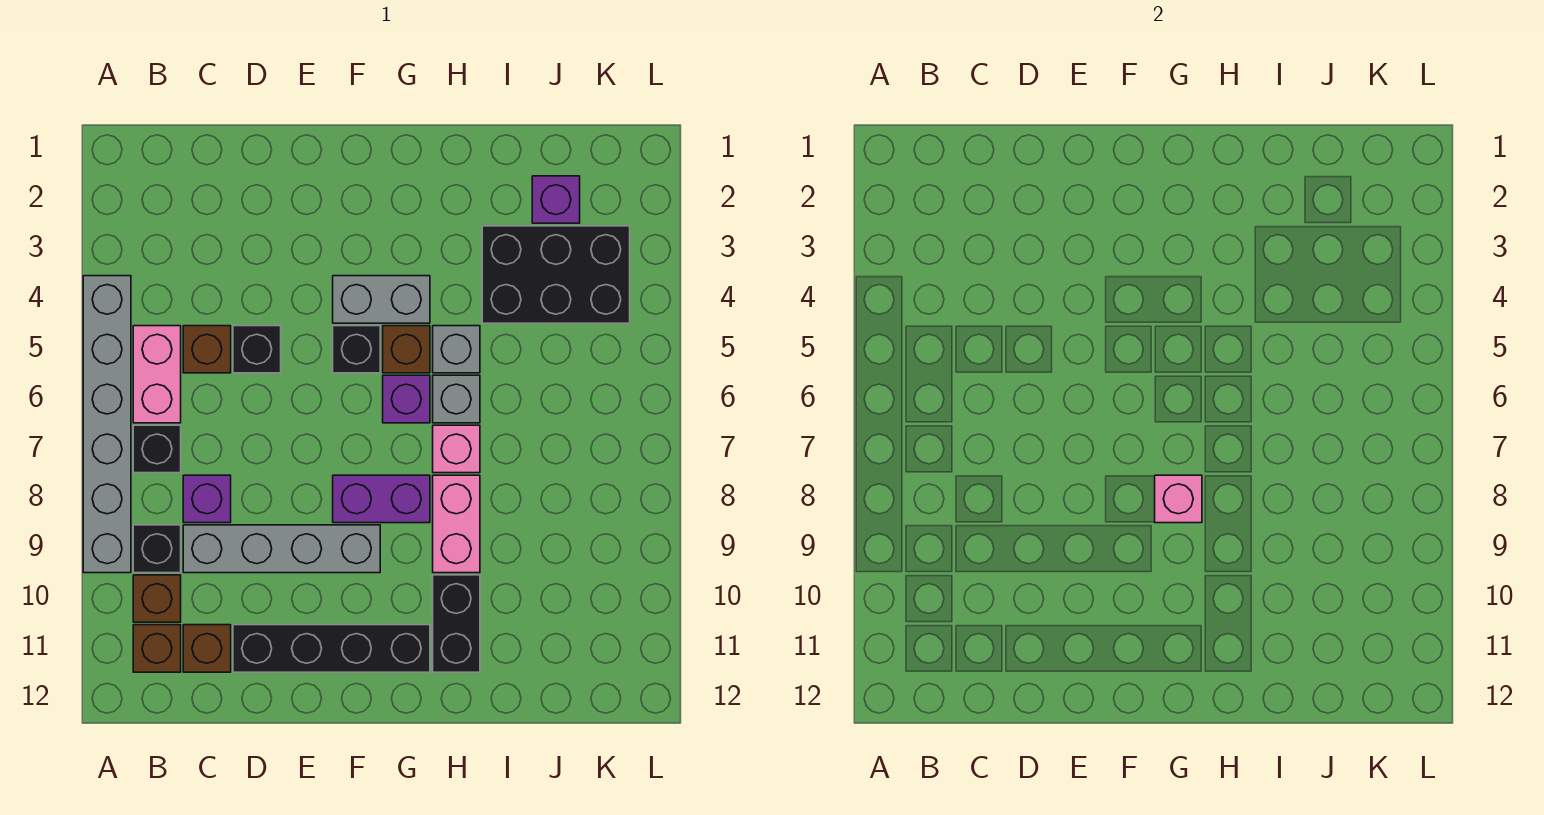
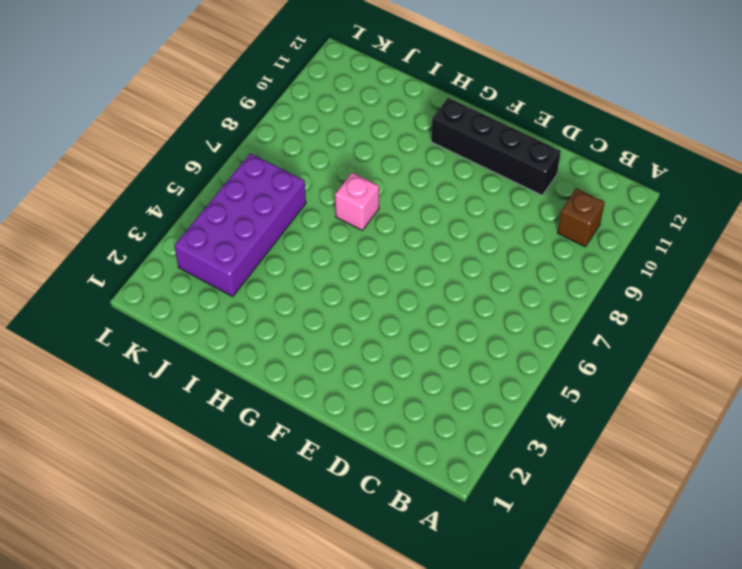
purple brick J3:K6 level 1 -> black brick I3:K4 level 1
none -> grey brick A4:A9 level 1
none -> pink brick B5:B6 level 1
none -> black brick B7 level 1

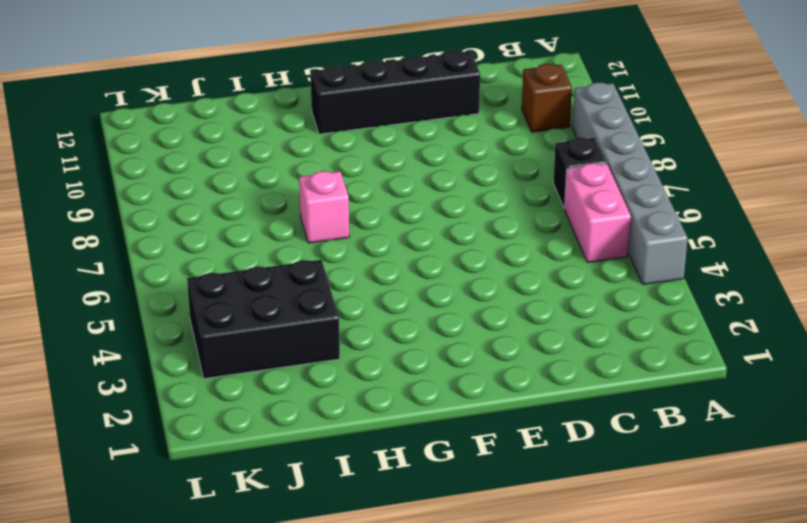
none -> black brick B9 level 1
none -> brown brick B11 level 1
none -> brown brick C5 level 1

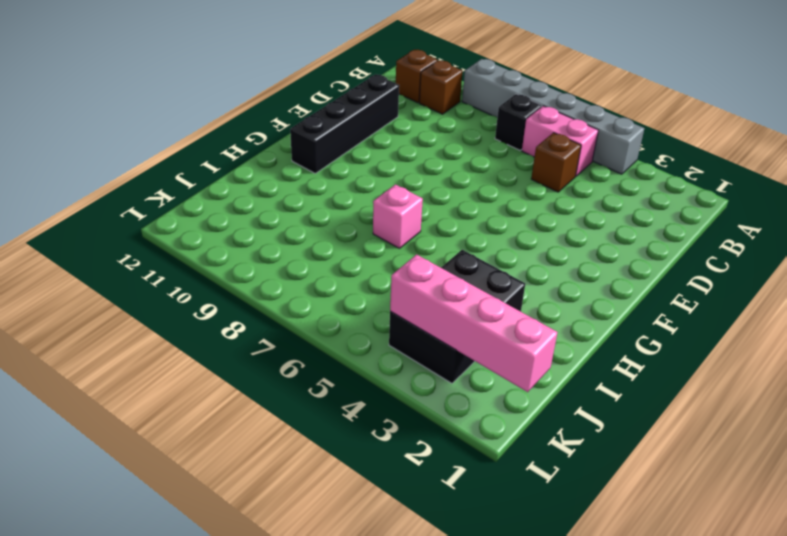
pink brick K1:K4 level 2 -> none
none -> black brick B9 level 1
none -> purple brick C8 level 1
none -> grey brick C9:F9 level 1

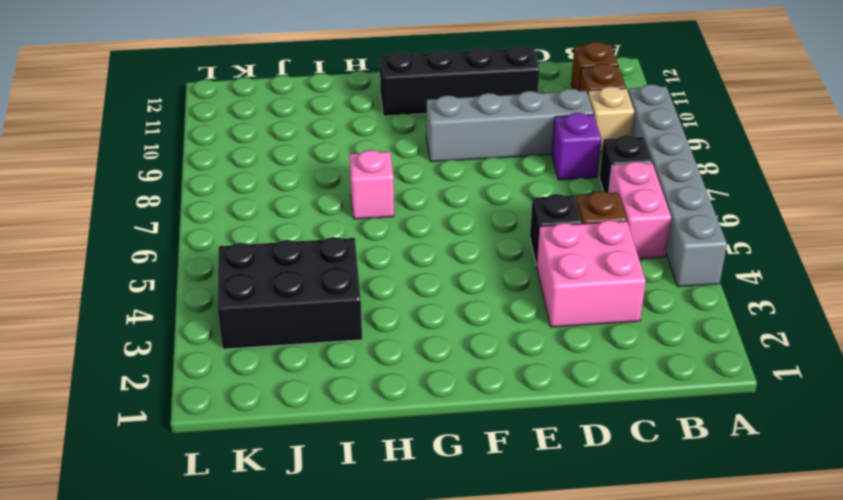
tan brick B9 level 1 -> black brick B9 level 1
pink brick C3:D4 level 1 -> none
none -> brown brick C11 level 1
none -> grey brick F4:G4 level 1
none -> black brick F5 level 1

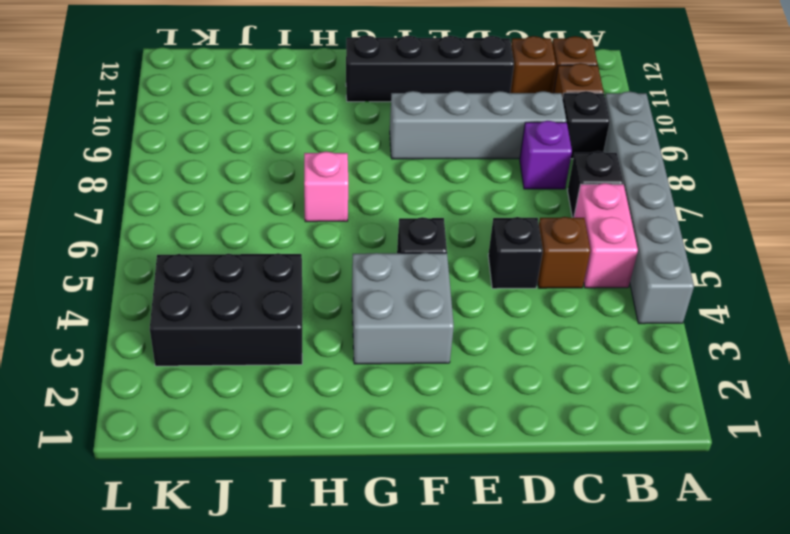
grey brick F3:G4 level 1 -> grey brick F4:G4 level 1
none -> purple brick F8:G8 level 1
none -> brown brick G5 level 1
none -> purple brick G6 level 1

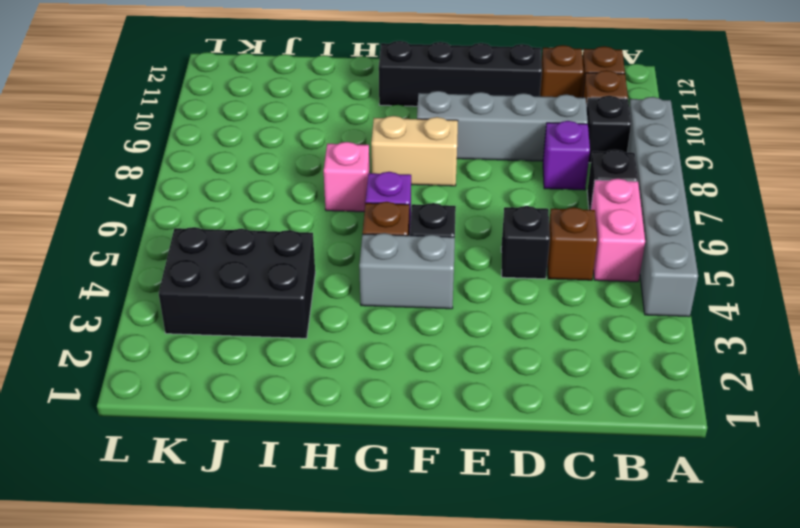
tan brick F8:G8 level 1 -> purple brick F8:G8 level 1
none -> grey brick H5 level 1
none -> grey brick H6 level 1
none -> pink brick H8:H9 level 1

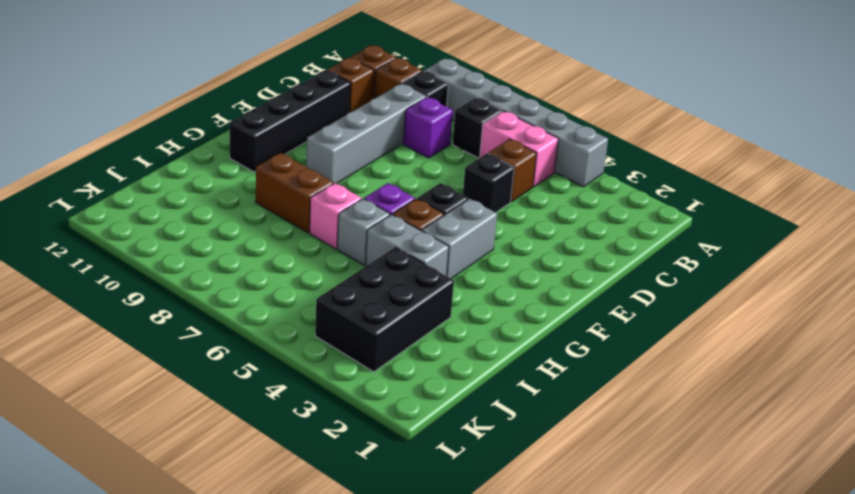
grey brick H4:H5 level 1 -> grey brick H5 level 1
brown brick H8:H9 level 1 -> pink brick H8:H9 level 1
none -> purple brick F8:G8 level 1
none -> black brick H10:H11 level 1
none -> purple brick J2 level 1

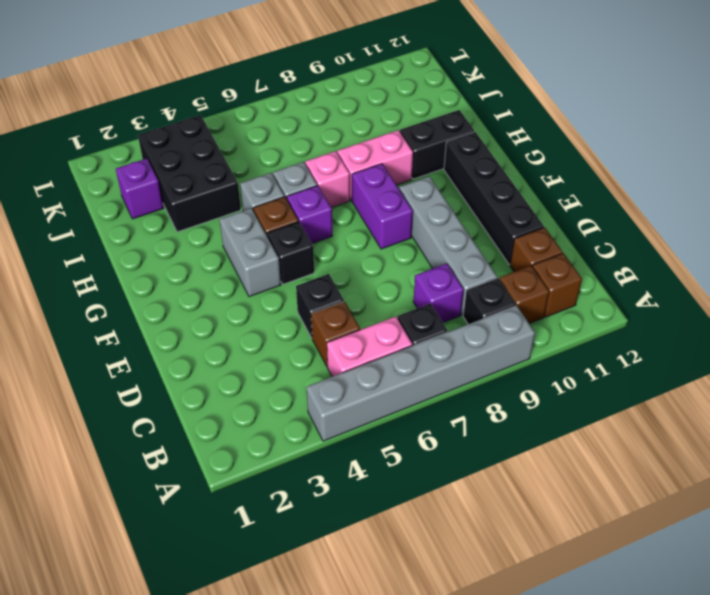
none -> pink brick G8 level 2

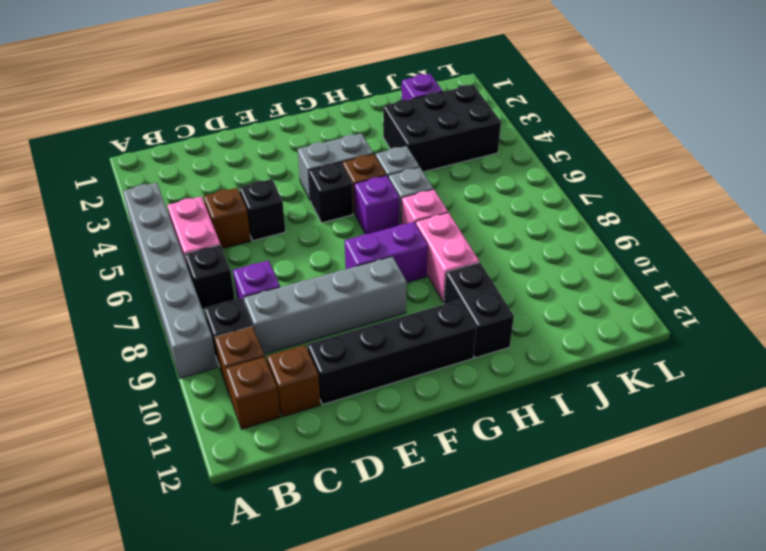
none -> pink brick G8 level 2

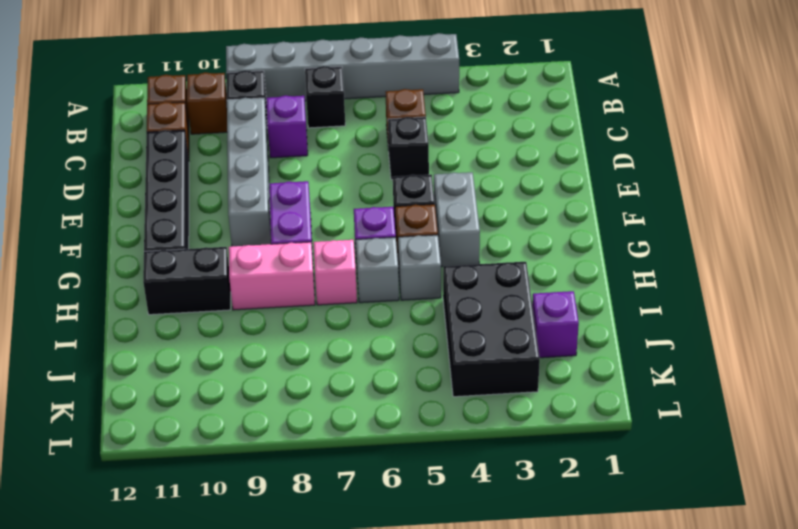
none -> pink brick B5:B6 level 1
none -> pink brick G8 level 2

